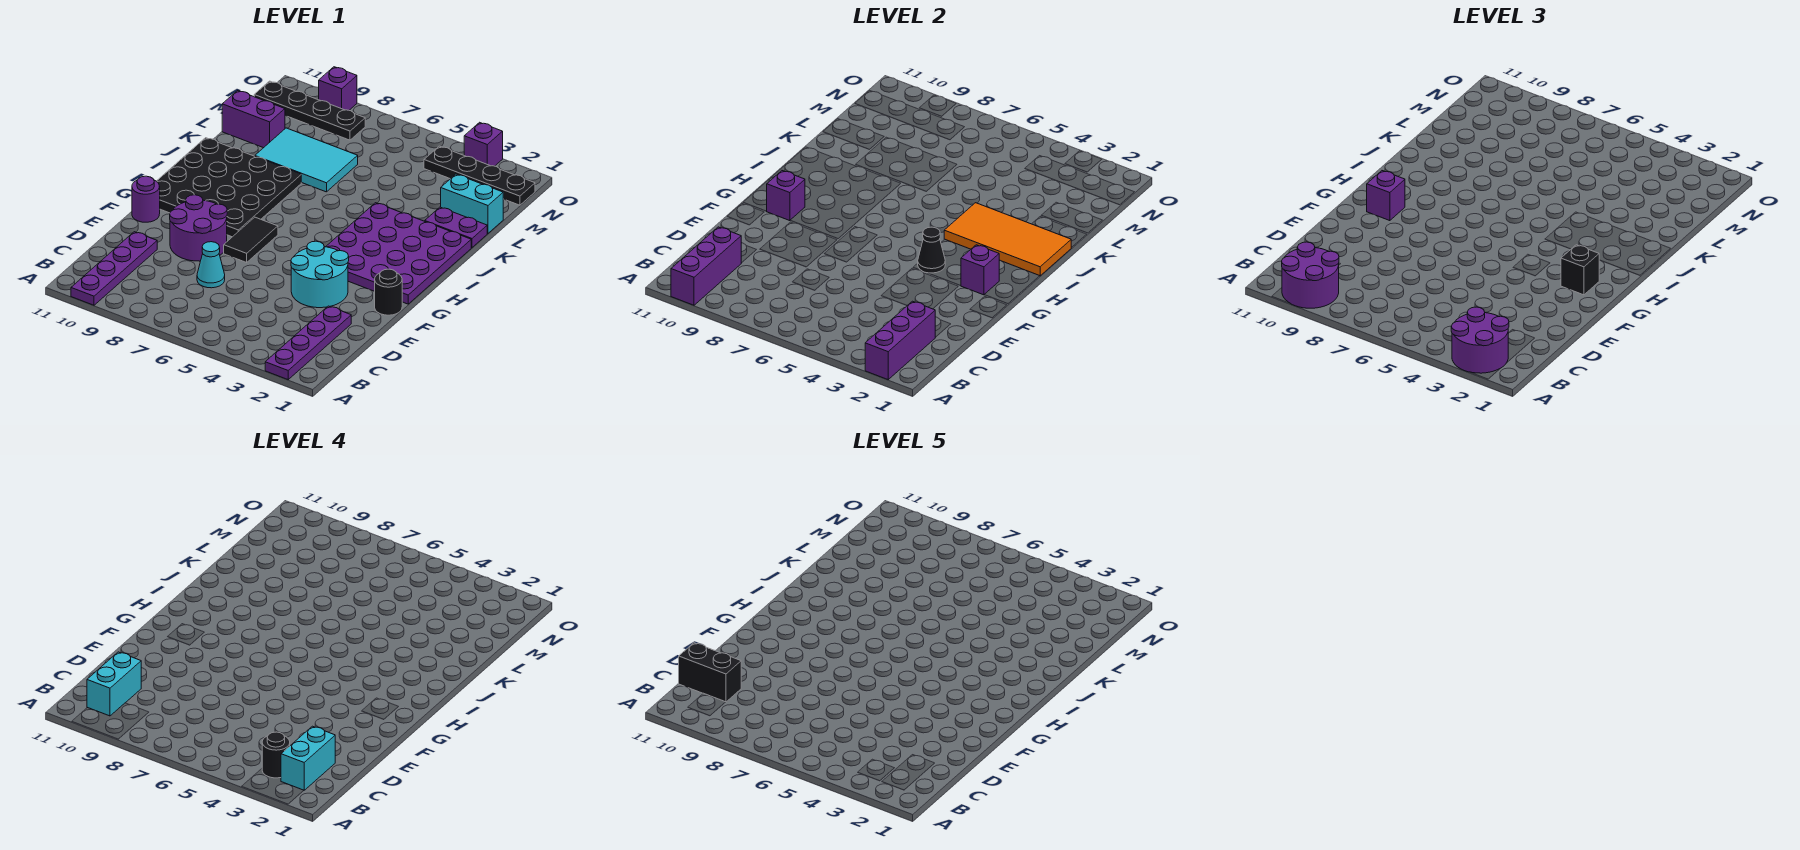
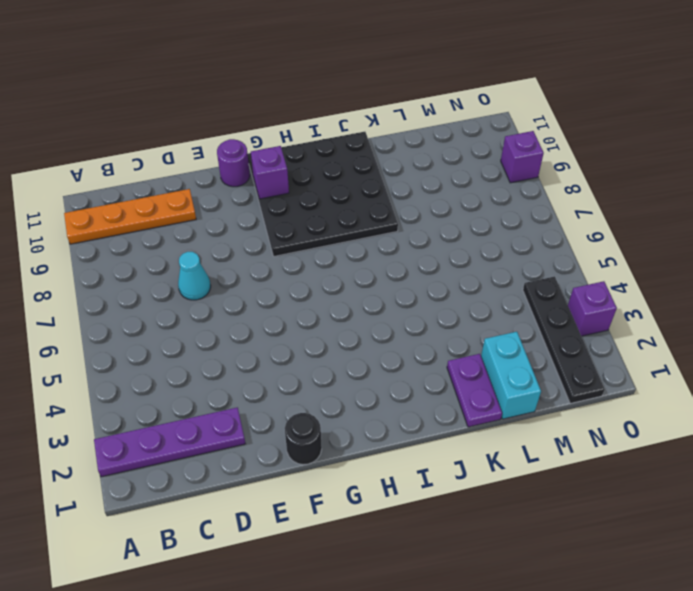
orange plate A10:D10 level 1 -> purple plate A10:D10 level 1
none -> cyan round brick E3:F4 level 1
none -> purple round brick E8:F9 level 1
none -> black tile F7:G7 level 1
none -> purple plate G1:J4 level 1

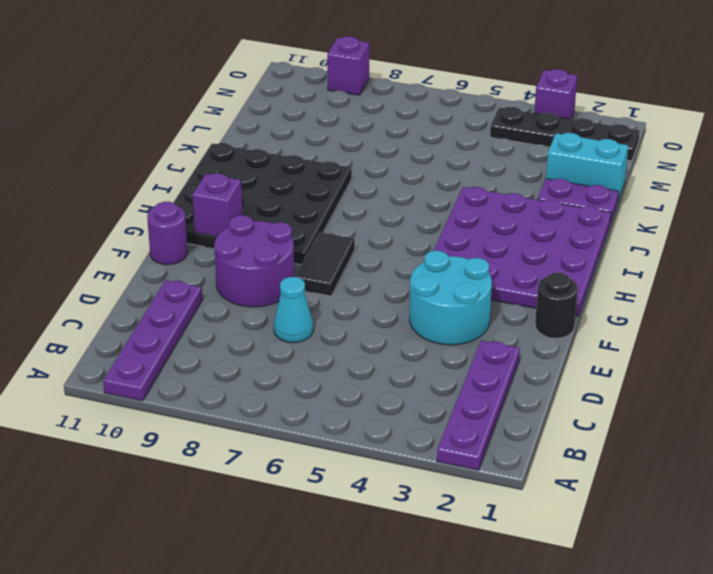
none -> cyan tile K7:L9 level 1
none -> purple brick L10:L11 level 1
none -> black plate N8:N11 level 1
none -> purple brick A2:C2 level 2

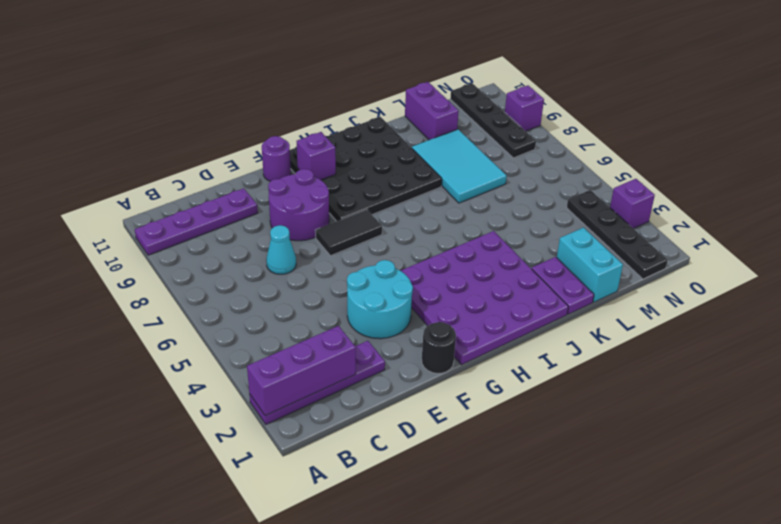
none -> purple brick A10:C10 level 2
none -> purple brick G2 level 2
none -> black cone G4 level 2
none -> orange tile I1:J4 level 2

